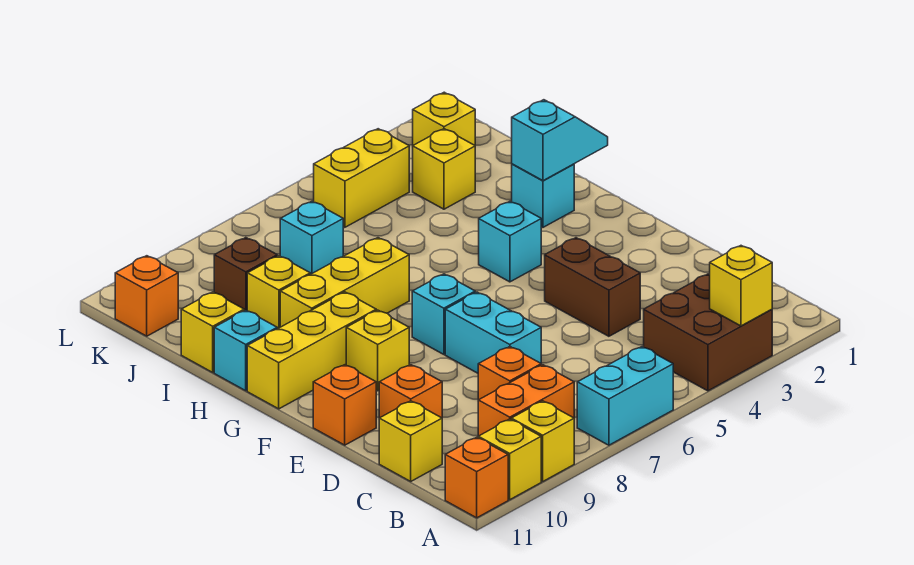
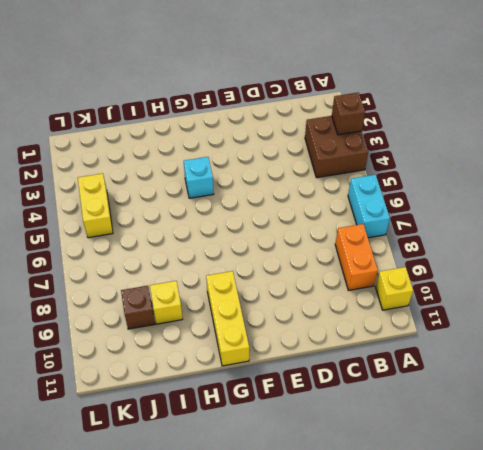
brown brick A3 level 2 -> yellow brick A3 level 2
none -> yellow brick A9 level 1
none -> orange brick A11 level 1
none -> orange brick C8 level 1

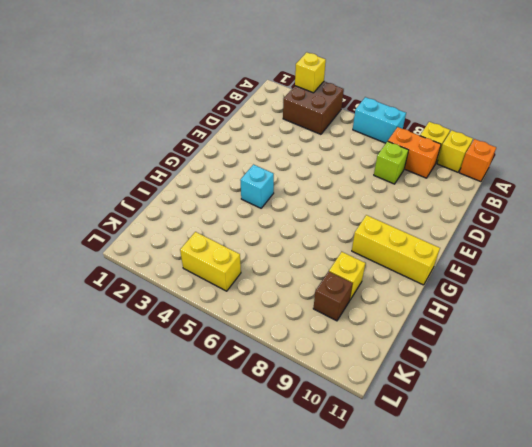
lime brick C8 level 1 -> orange brick C8 level 1
none -> yellow brick C11 level 1
none -> brown brick D4:E4 level 1
none -> cyan brick D7:E7 level 1

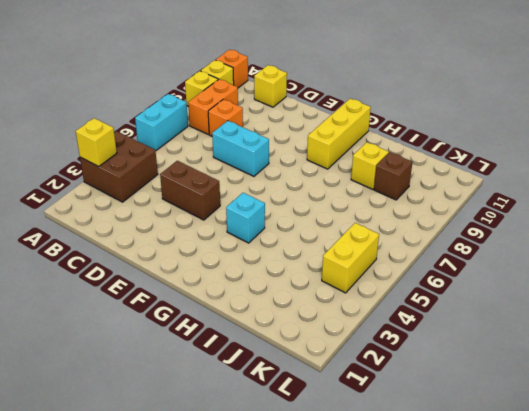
none -> orange brick D10 level 1
none -> orange brick E11 level 1
none -> cyan brick F7 level 1

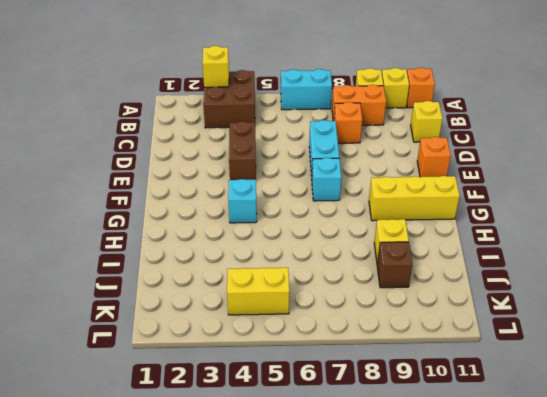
none -> orange brick D10 level 1
none -> yellow brick F9 level 1
none -> cyan brick H2 level 1

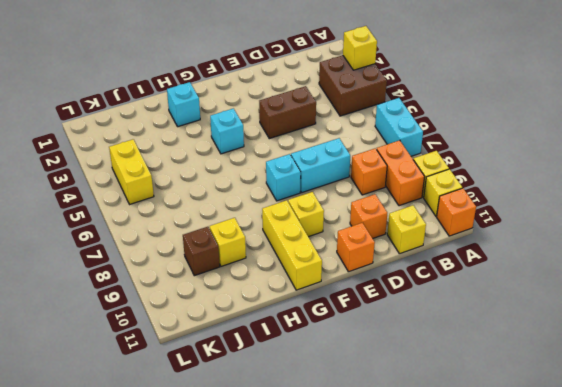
none -> yellow brick H7:H9 level 1
none -> cyan brick H11 level 1
none -> yellow brick I11 level 1

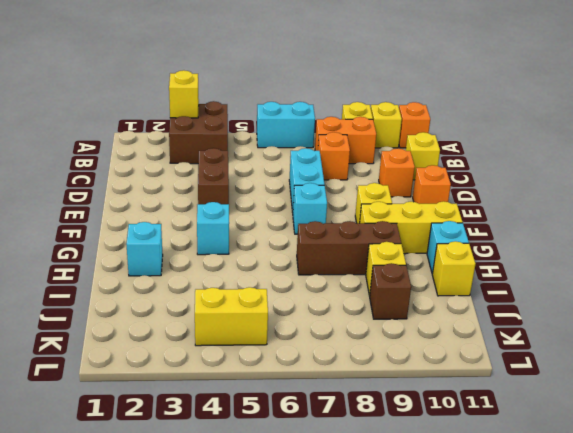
brown brick H7:H9 level 1 -> yellow brick H7:H9 level 1
none -> yellow brick J3 level 1
none -> cyan brick J7 level 1
none -> yellow brick K2 level 1

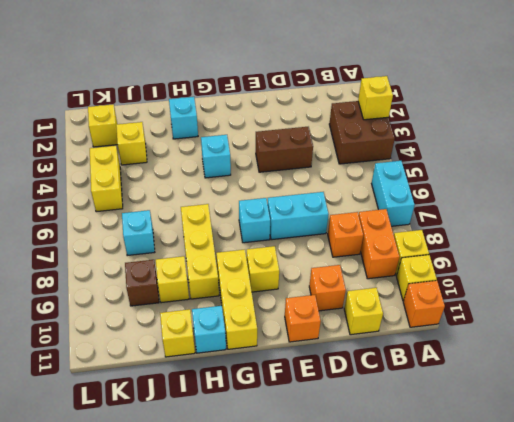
none -> orange brick K11 level 1
none -> cyan slope H1:H2 level 2 top 2

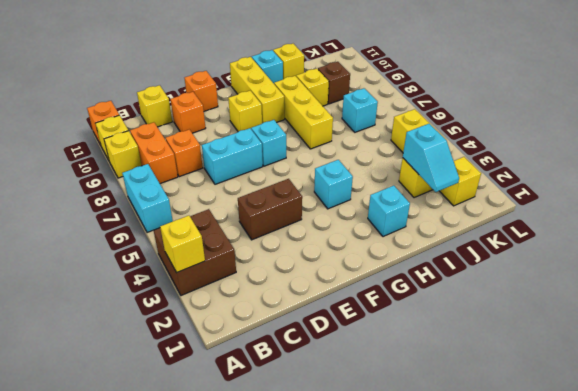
cyan slope J2:J3 level 2 top 3 -> cyan slope H1:H2 level 2 top 2
none -> orange brick K11 level 1

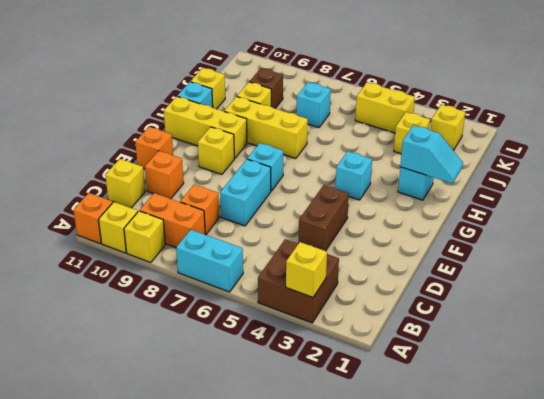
none -> orange brick K11 level 1

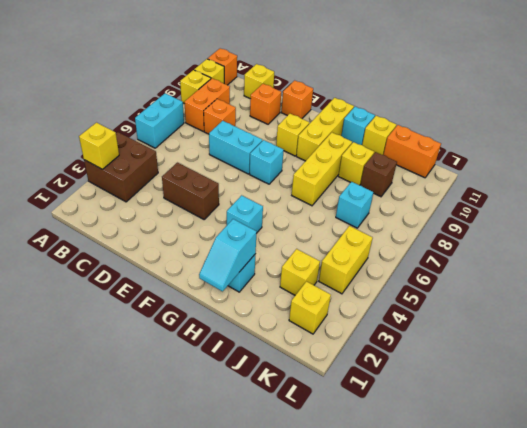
orange brick J11:K11 level 1 -> orange brick K11 level 1

